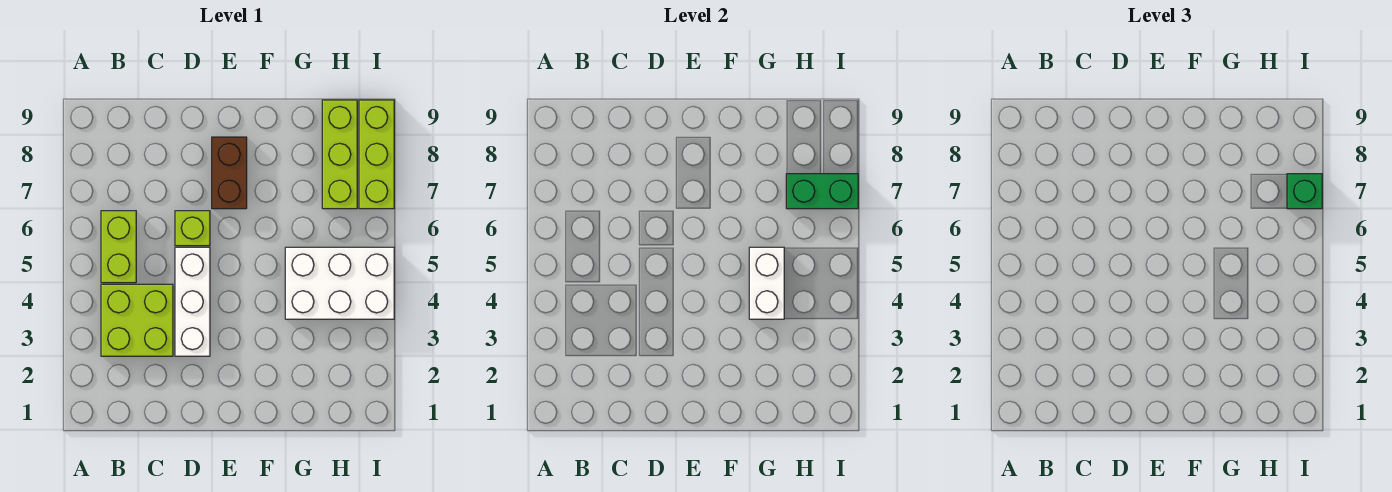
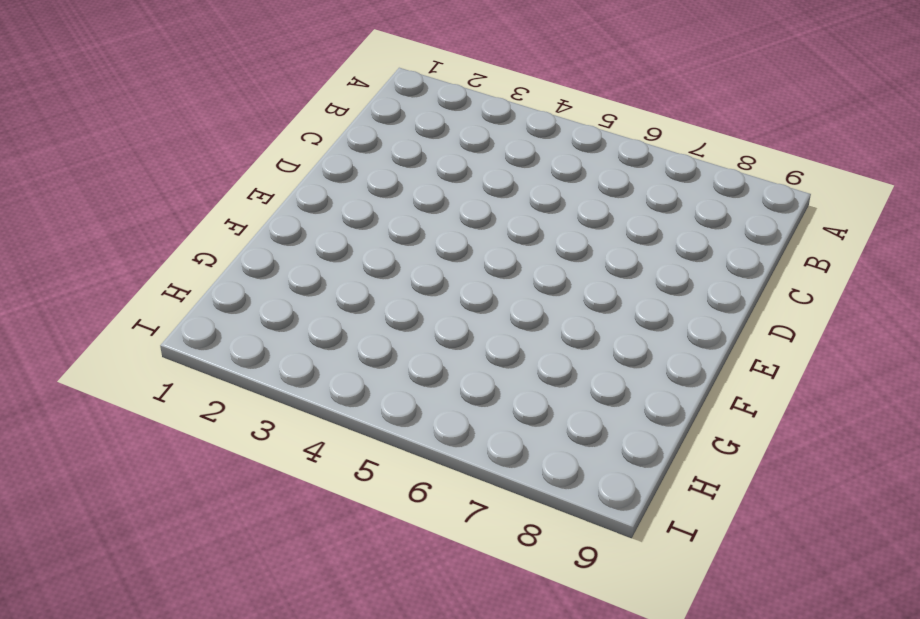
none -> lime brick B3:C4 level 1
none -> lime brick B5:B6 level 1

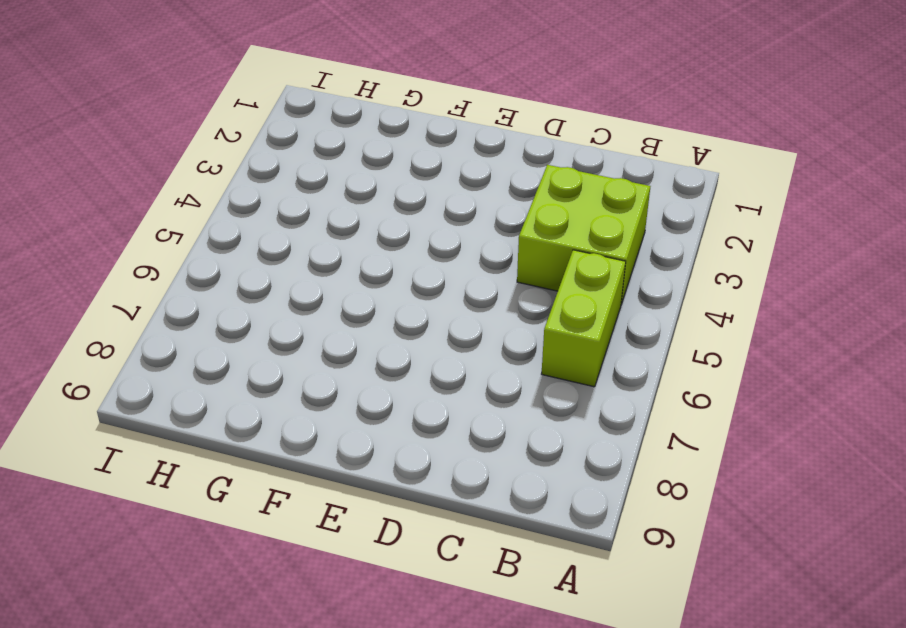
none -> white brick D3:D5 level 1
none -> lime brick D6 level 1

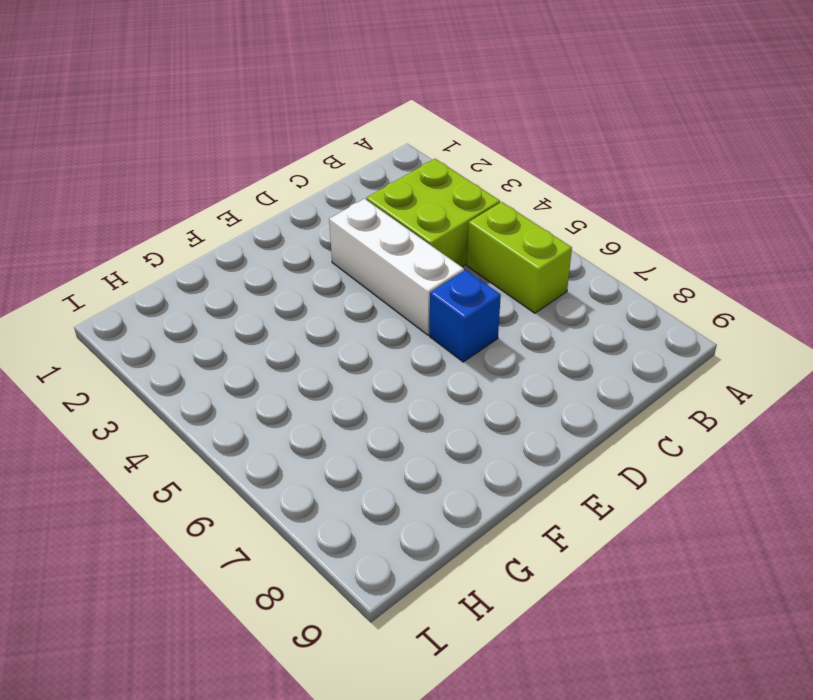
blue brick D6 level 1 -> lime brick D6 level 1
none -> brown brick E7:E8 level 1
none -> white brick G4:I5 level 1

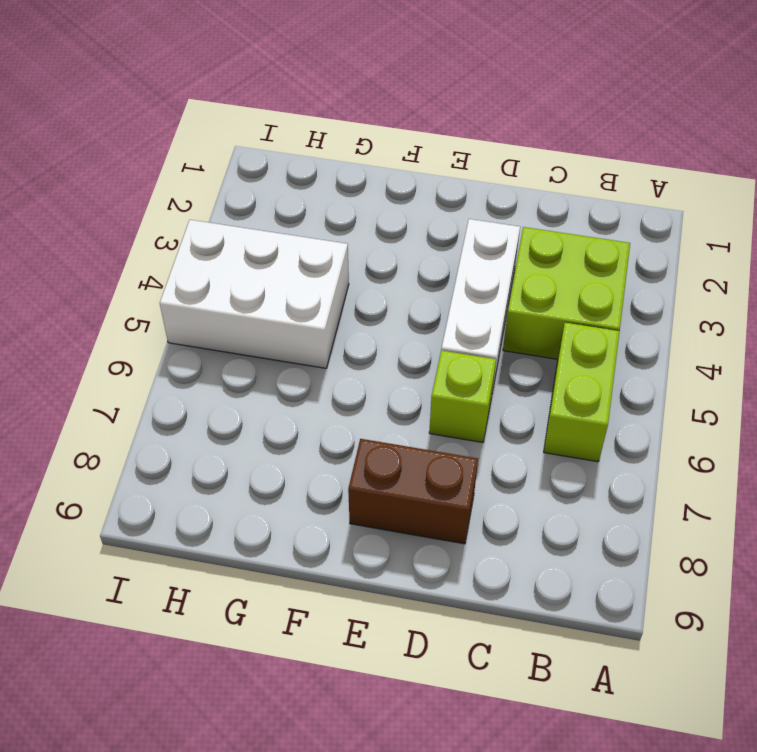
brown brick D8:E8 level 1 -> brown brick E7:E8 level 1
none -> lime brick H7:H9 level 1
none -> lime brick I7:I9 level 1

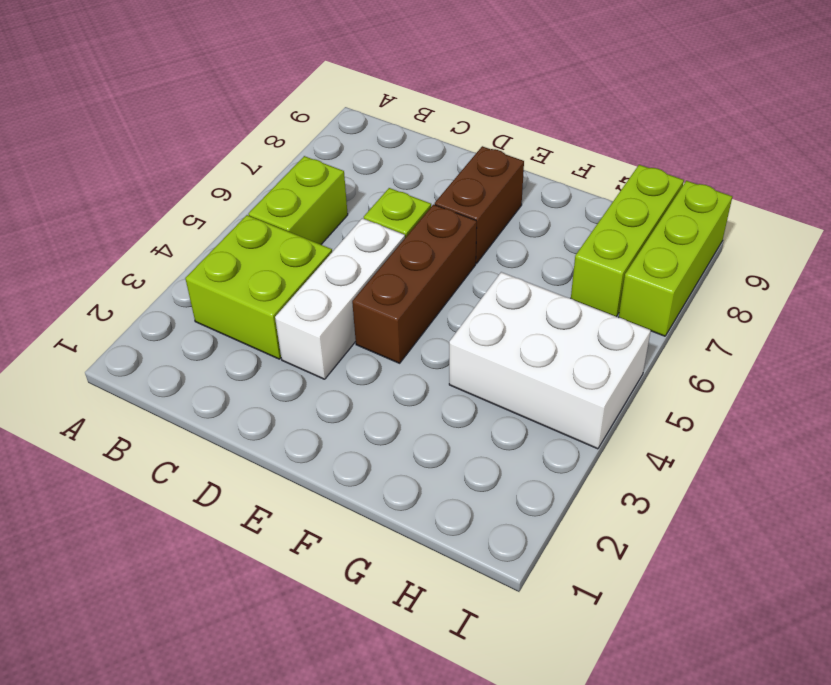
brown brick E4:E6 level 1 -> none
none -> white brick G4:G5 level 2
none -> green brick H7:I7 level 2

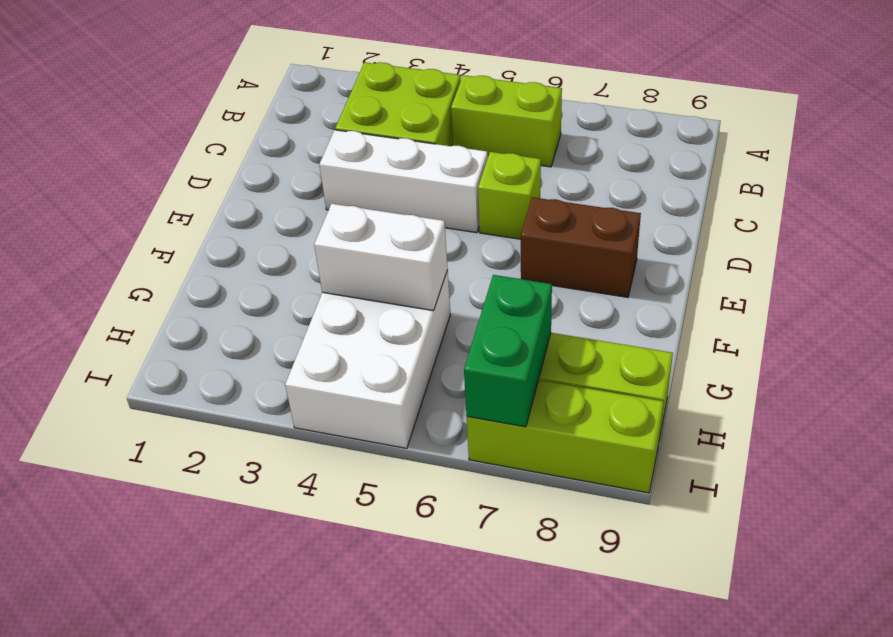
none -> green brick I7 level 3

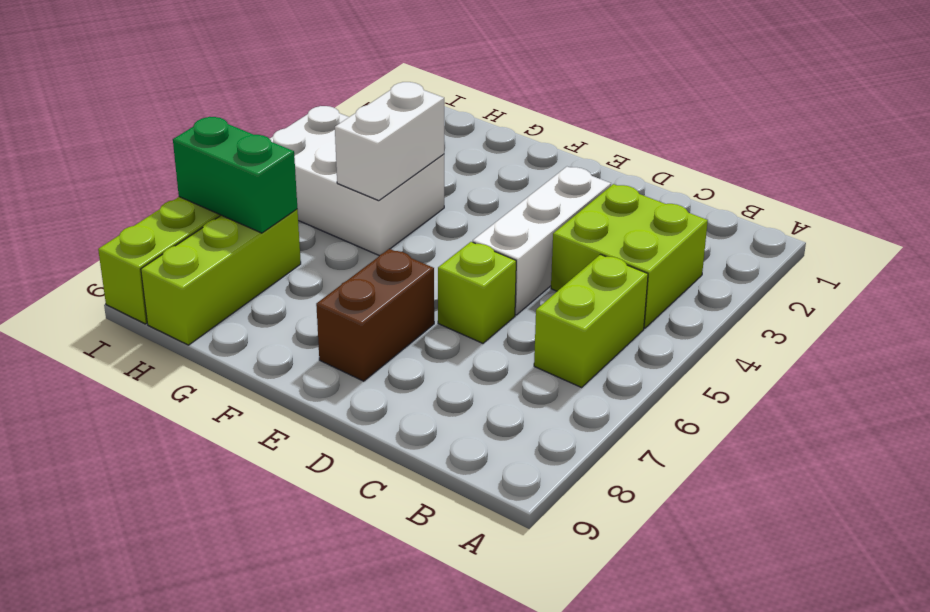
none -> green brick I7 level 3

